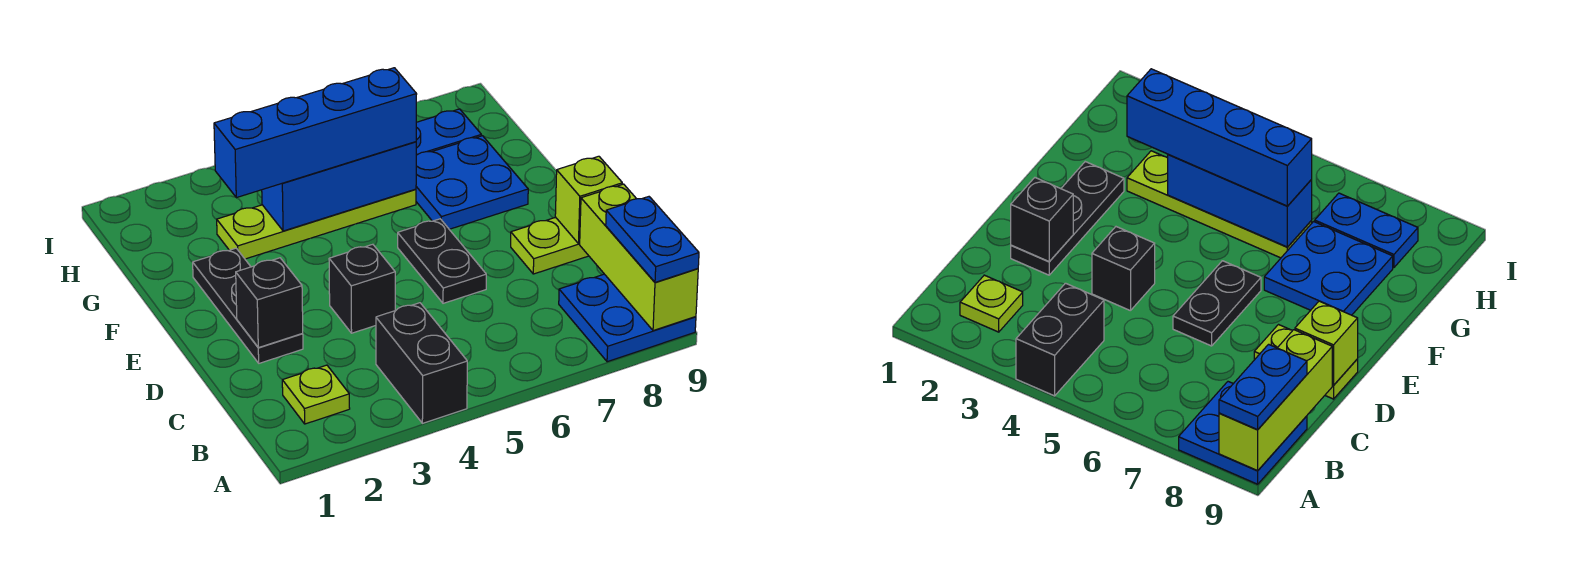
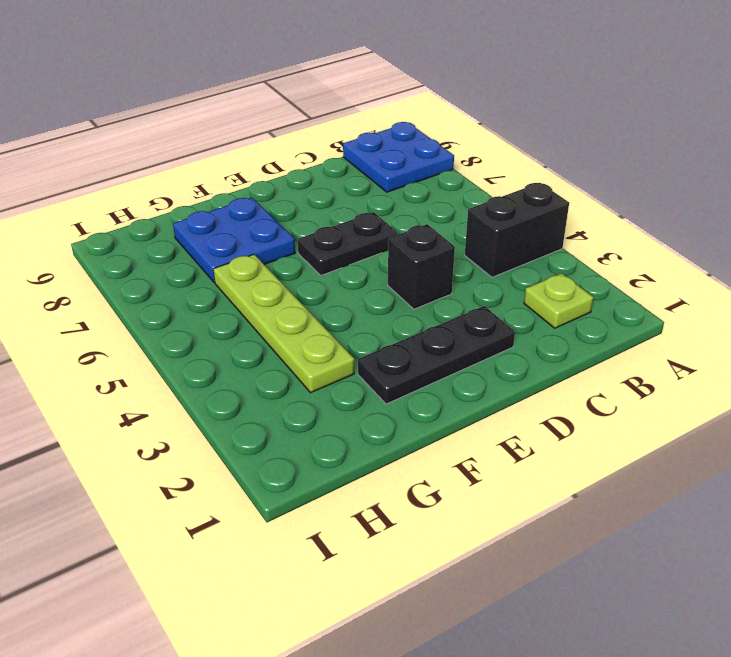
none -> lime plate D8:D9 level 1
none -> blue plate H7:H8 level 1
none -> lime brick A9:C9 level 2

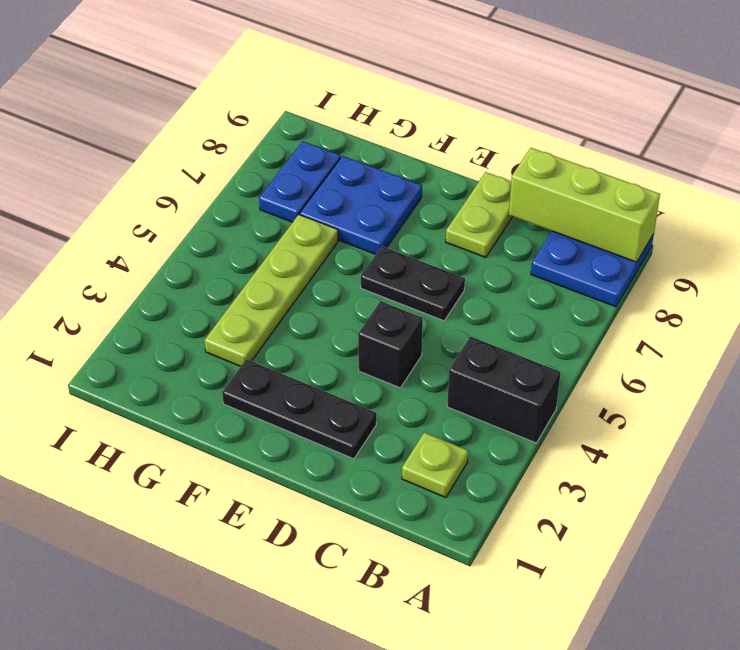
none -> black brick D2 level 2
none -> lime brick D9 level 2
none -> blue brick G4:G6 level 2

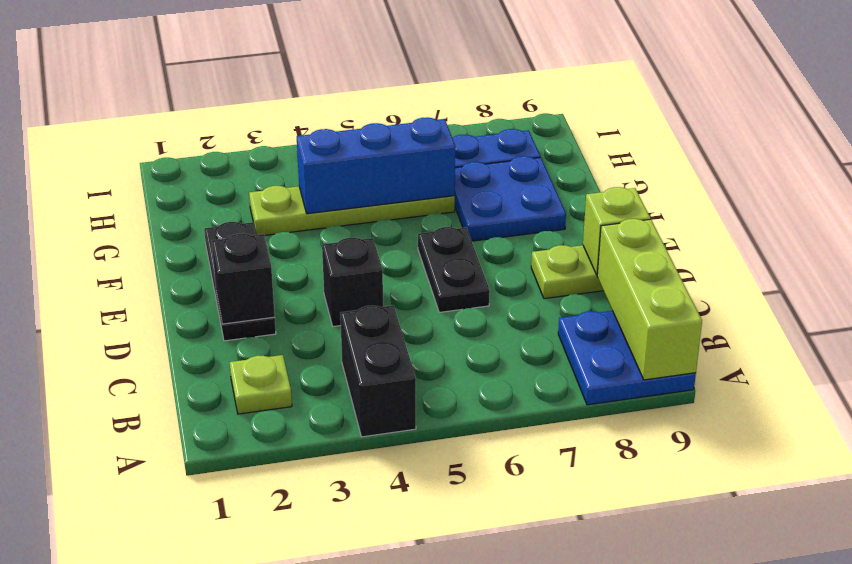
none -> blue plate A9:B9 level 3
none -> blue brick G3:G6 level 3

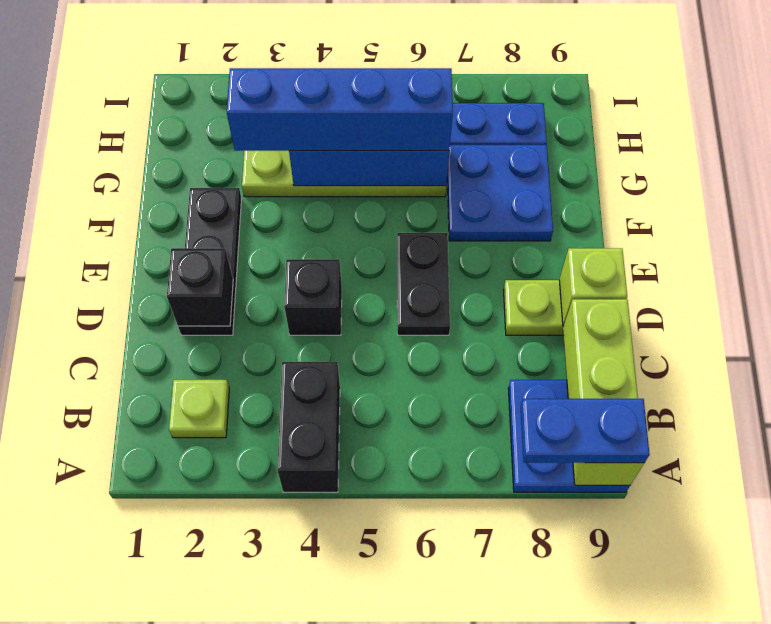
blue plate A8:A9 level 3 -> blue plate A9:B9 level 3

